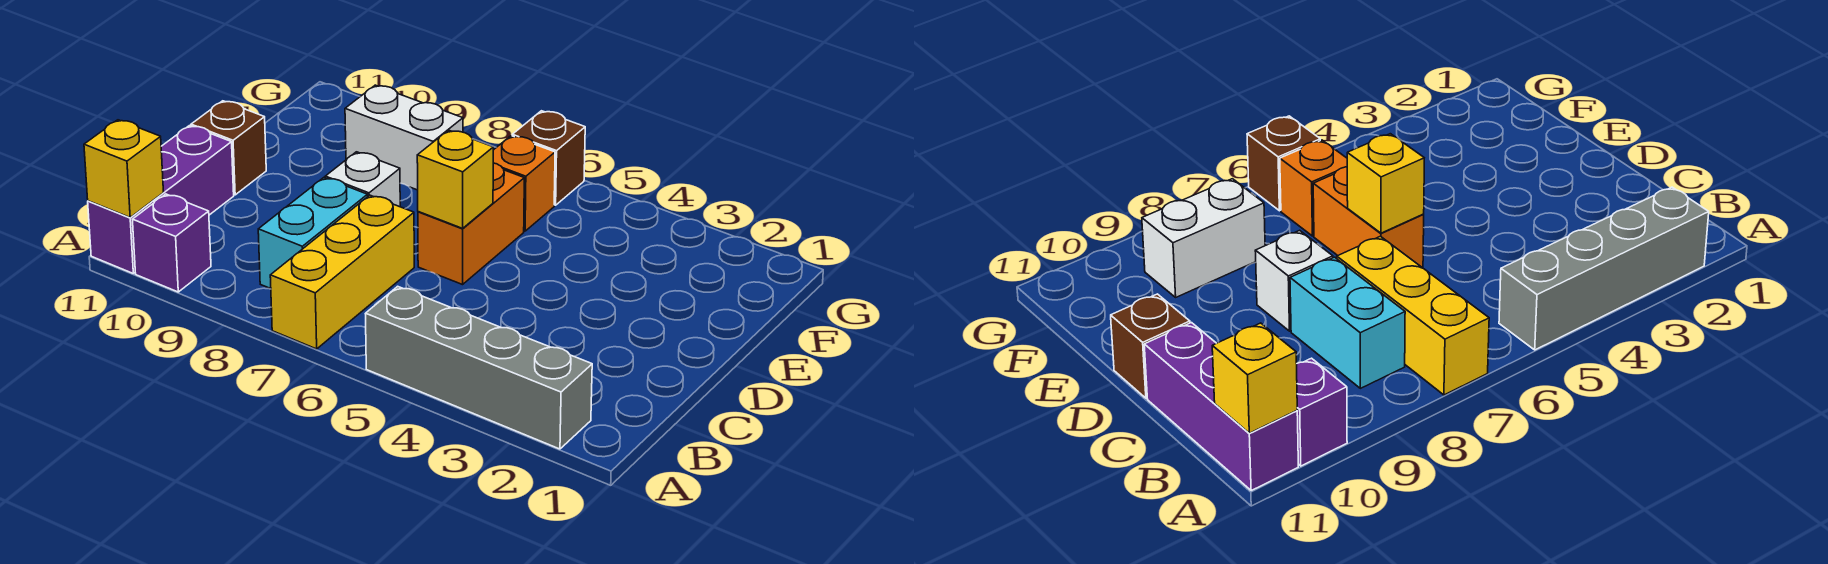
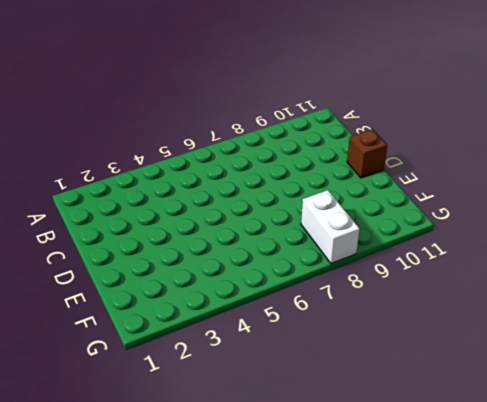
white brick F8:G8 level 1 -> white brick F8:F9 level 1
none -> grey brick A2:A5 level 1
none -> yellow brick A7:C7 level 1
none -> purple brick A10 level 1

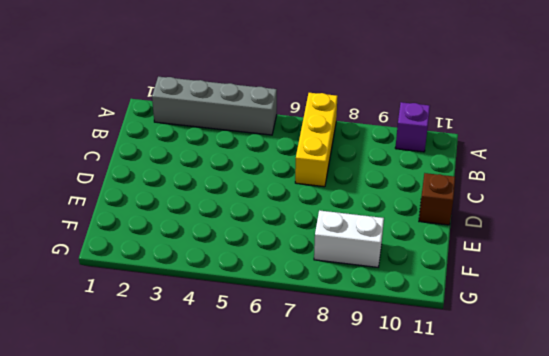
none -> purple brick A11:C11 level 1
none -> cyan brick B8:C8 level 1
none -> orange brick D6:E6 level 1

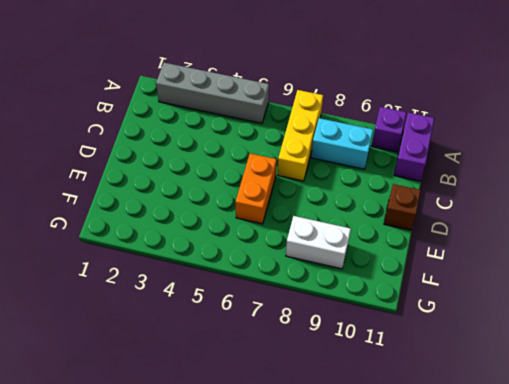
purple brick A11:B11 level 1 -> purple brick A11:C11 level 1
cyan brick B8:B9 level 1 -> cyan brick B8:C8 level 1
none -> white brick D8 level 1
none -> orange brick F6 level 1
none -> brown brick G6 level 1

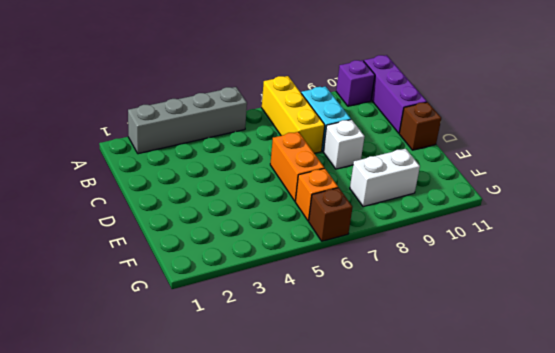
none -> yellow brick A11 level 2
none -> yellow brick D6 level 2

